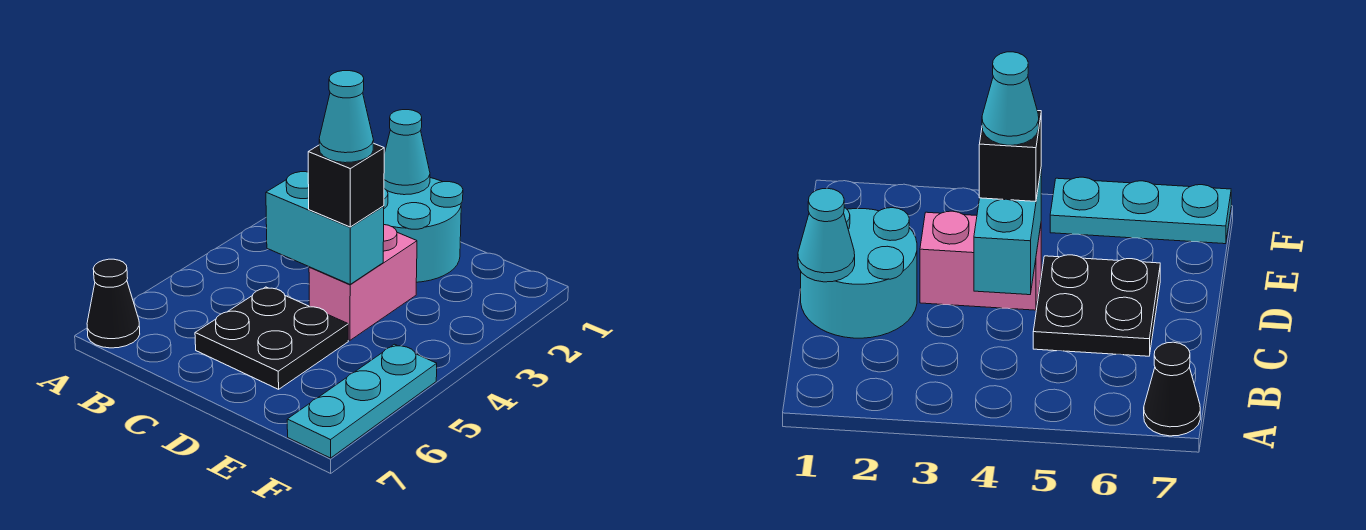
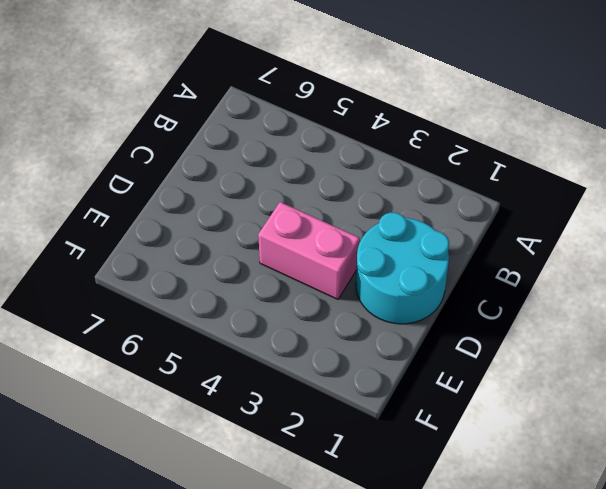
none -> black cone A7 level 1
none -> black plate C5:D6 level 1

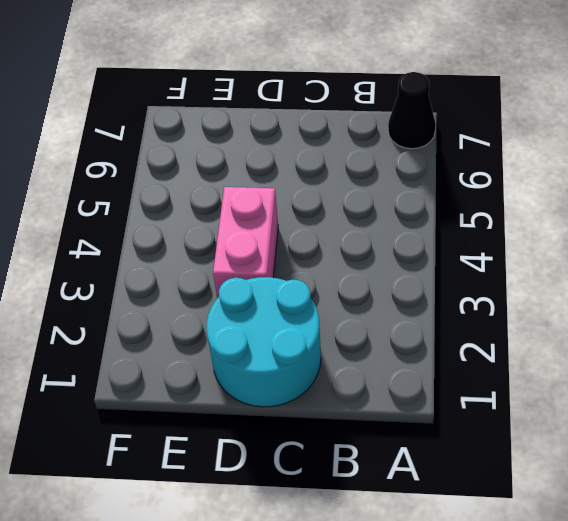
none -> black plate C5:D6 level 1
none -> cyan plate F5:F7 level 1

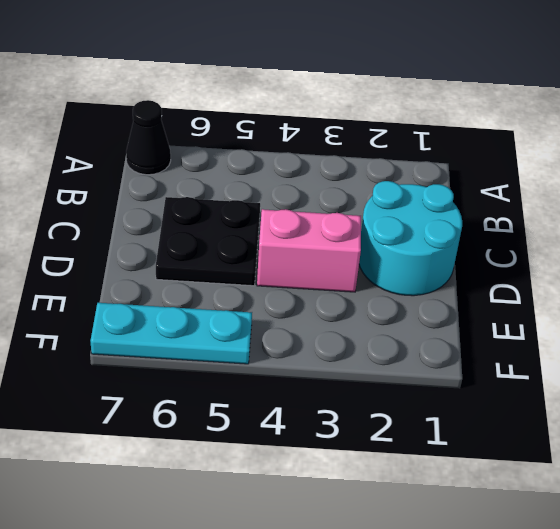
none -> cyan cone C1 level 2
none -> cyan brick C4:D4 level 2

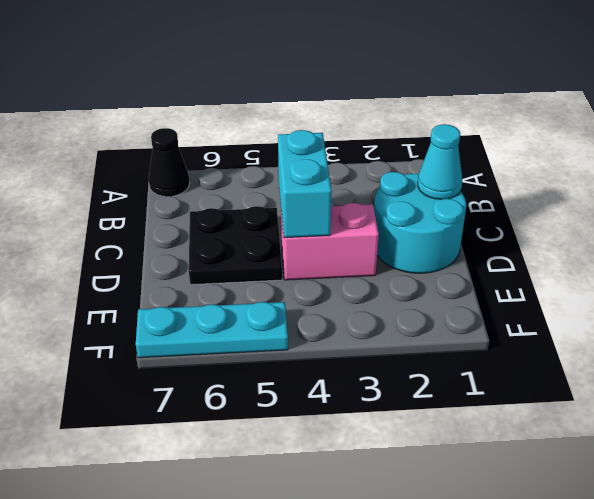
none -> black brick D4 level 3
none -> cyan cone D4 level 4

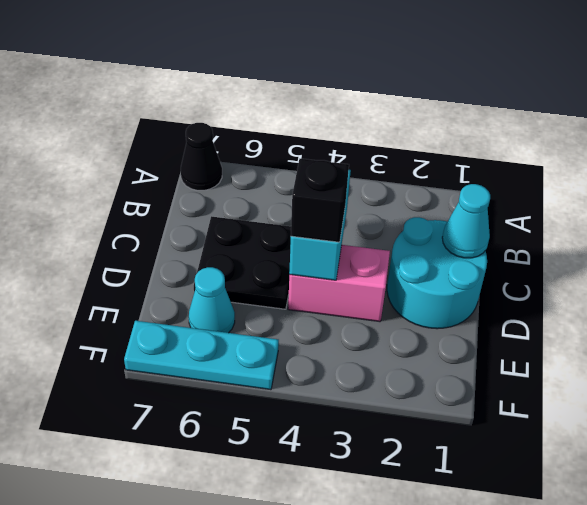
cyan cone E6 level 1 -> cyan cone D4 level 4

